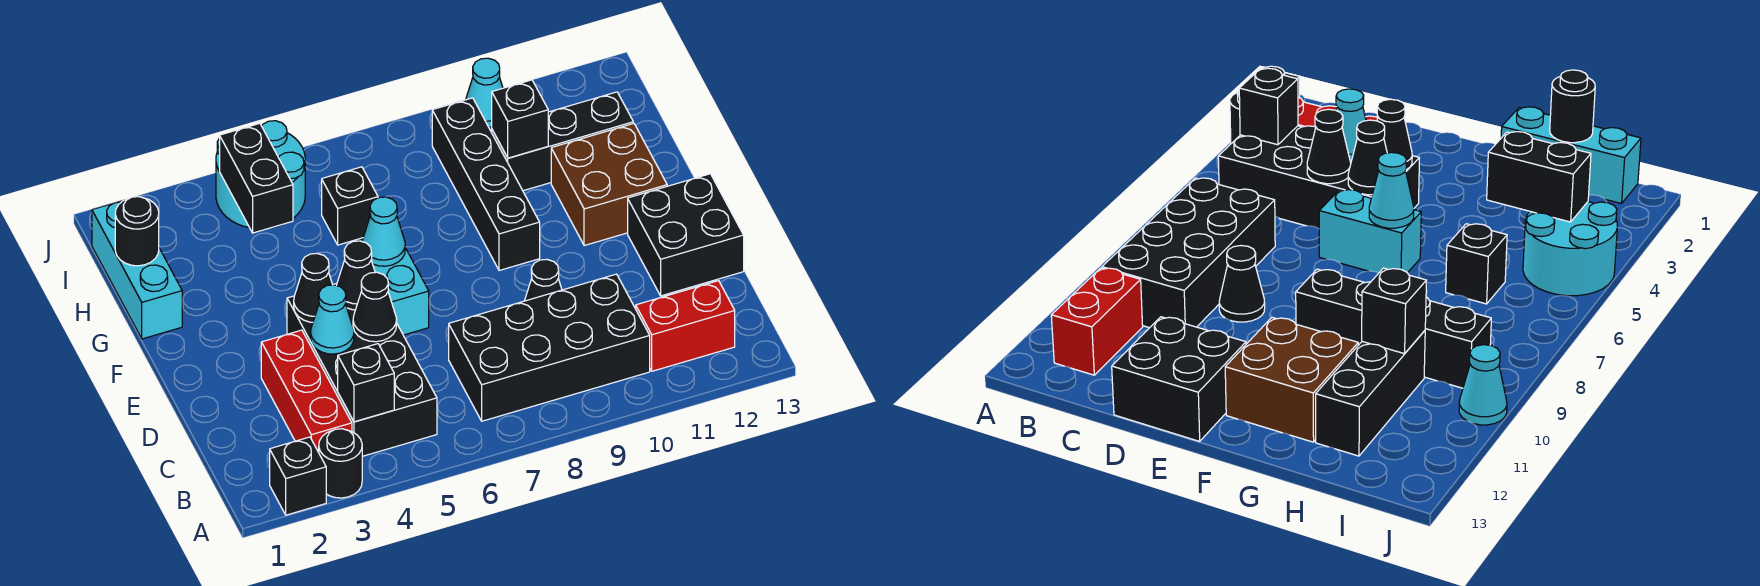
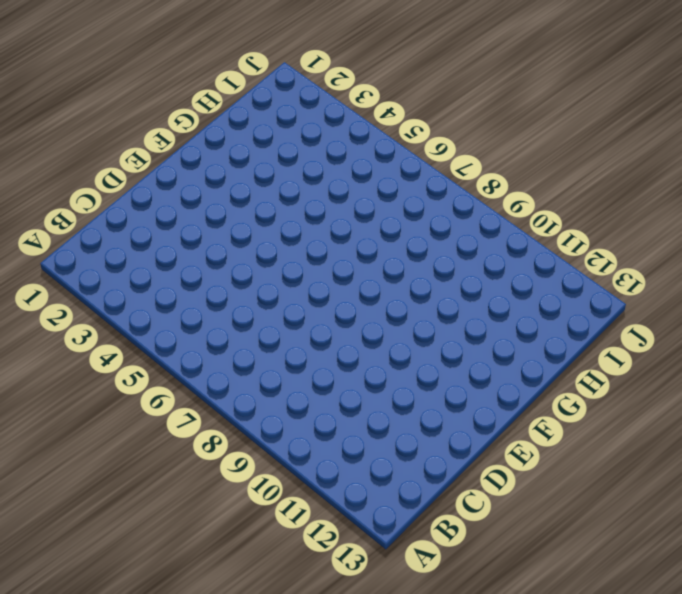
none -> black brick A2 level 1
none -> black round brick A3 level 1
none -> red brick B3:D3 level 1

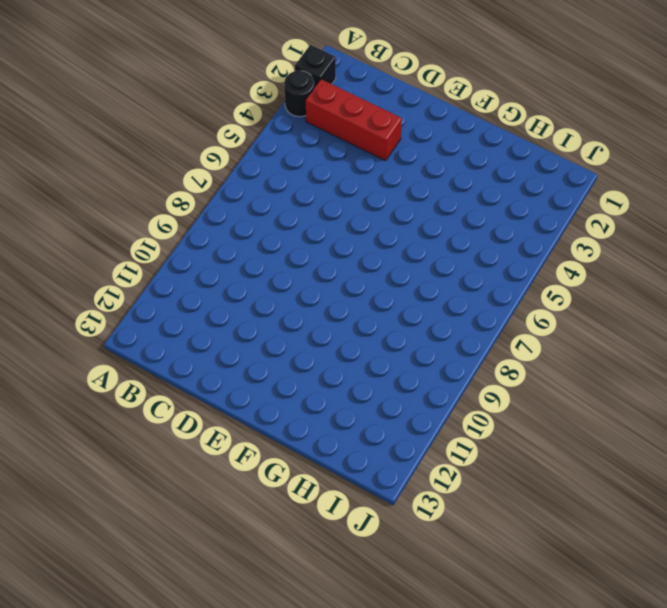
none -> black brick B4:E5 level 1
none -> black brick B7:C10 level 1
none -> red brick B11:B12 level 1

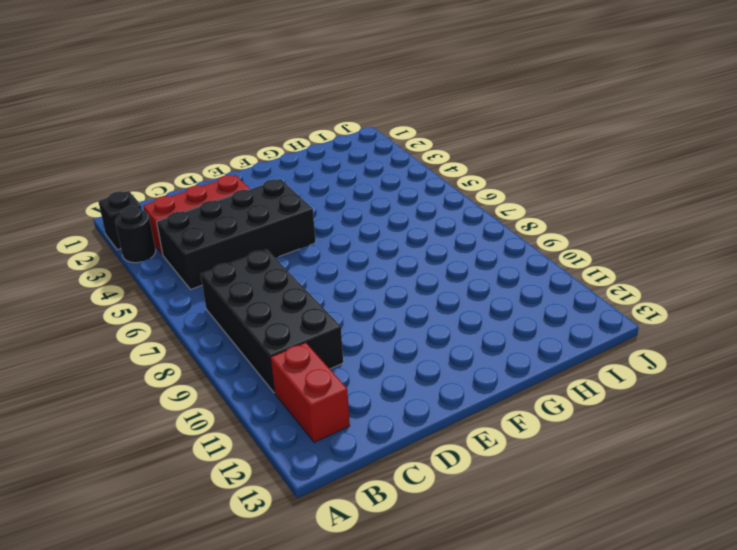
none -> black cone D9 level 1
none -> black brick D12:E13 level 1
none -> cyan brick E6:F6 level 1

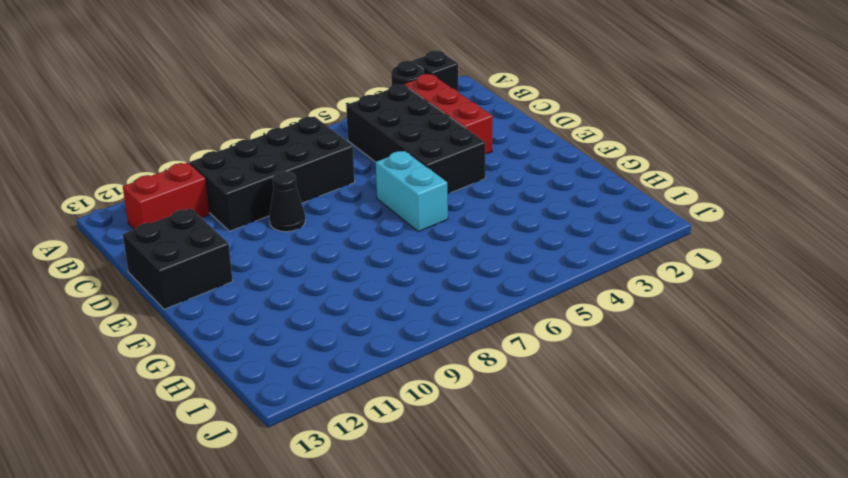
none -> black brick F9:I9 level 1
none -> brown brick F11:G12 level 1
none -> cyan brick G1:I1 level 1

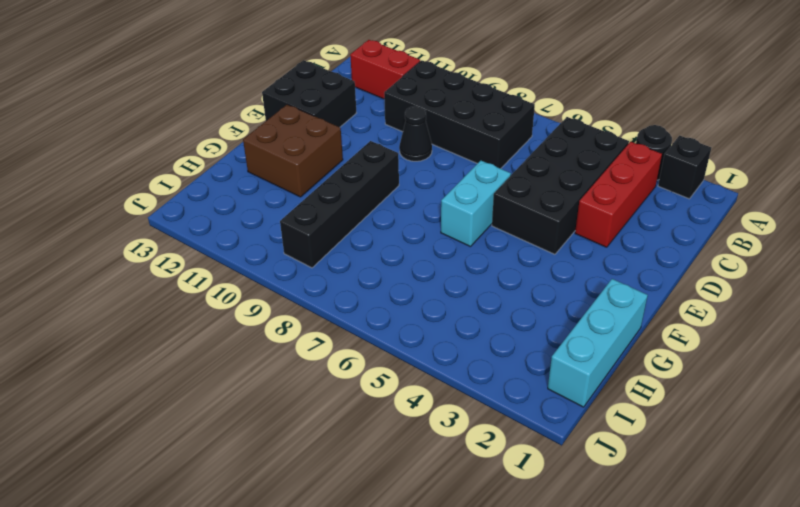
none -> black brick H6 level 1
none -> black brick H10:H12 level 1
none -> cyan round brick I4:J5 level 1

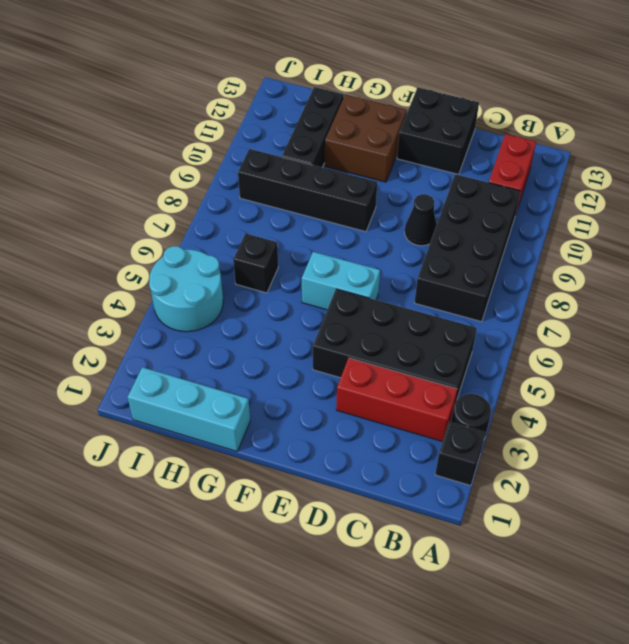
none -> cyan cone J10 level 1
none -> black brick B4 level 2
none -> cyan cone D4 level 2

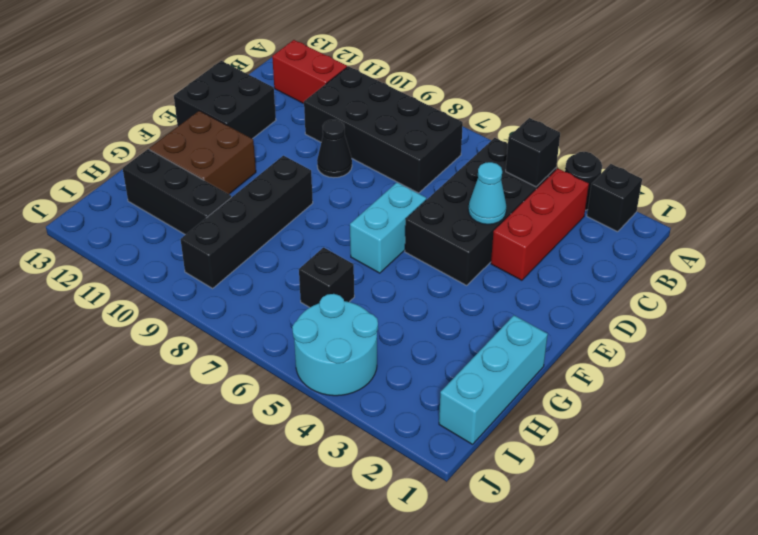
none -> cyan cone J10 level 1
none -> black cone D5 level 2
none -> black cone E4 level 2

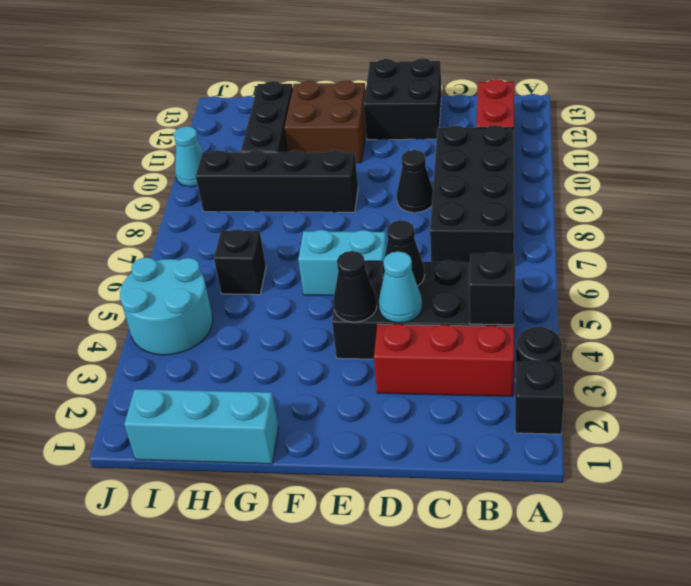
none -> black cone E5 level 2
none -> cyan cone F6 level 2
none -> black round brick H1 level 2

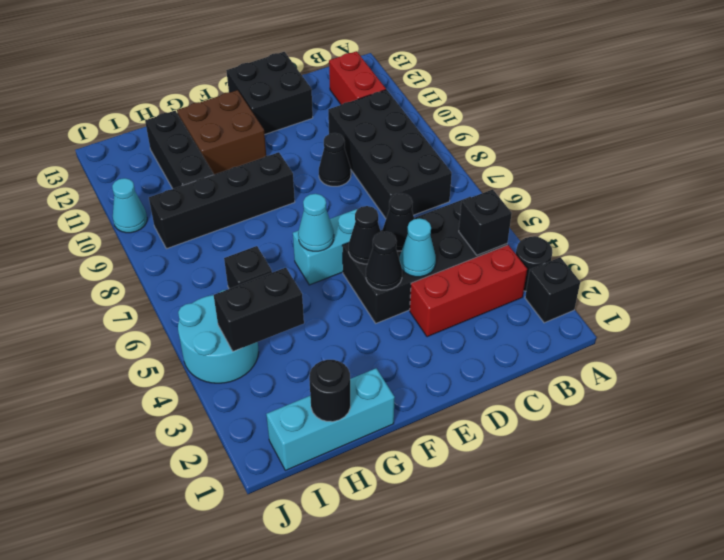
none -> black brick H10 level 2

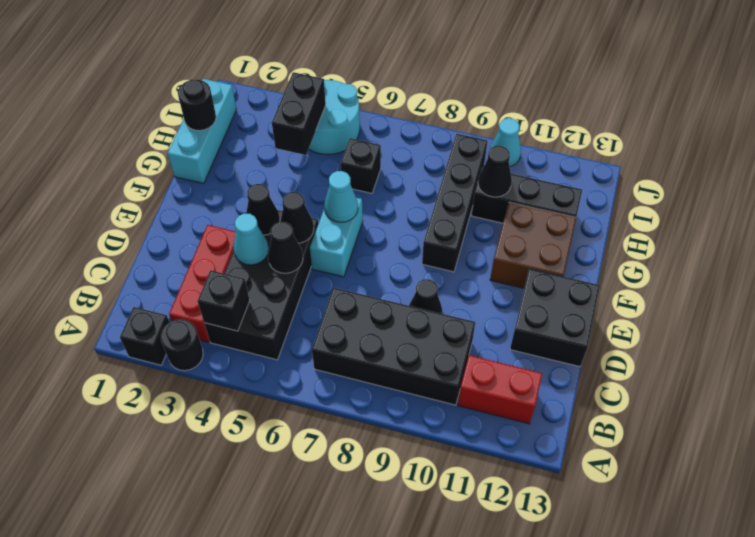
black cone H10 level 2 -> black brick H10 level 2

